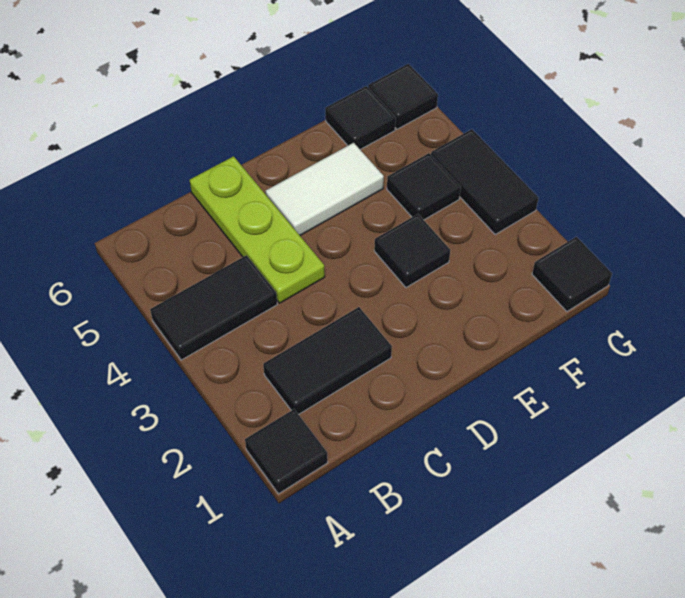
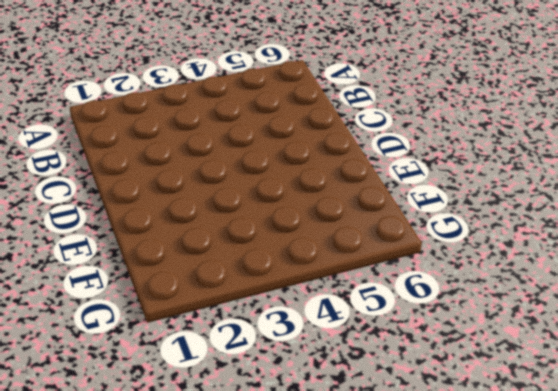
none -> black tile A1 level 1
none -> black tile A4:B4 level 1

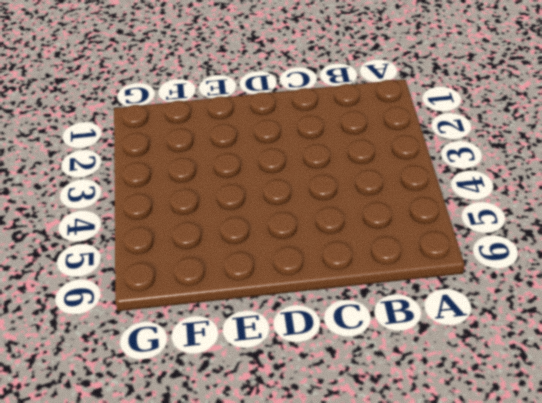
none -> black tile A1 level 1
none -> black tile A4:B4 level 1

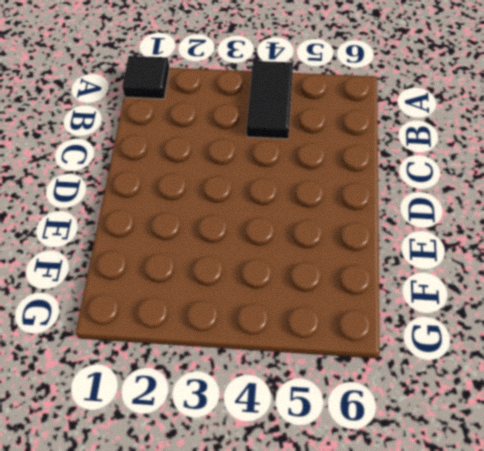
none -> black tile B2:C2 level 1
none -> lime plate C4:C6 level 1

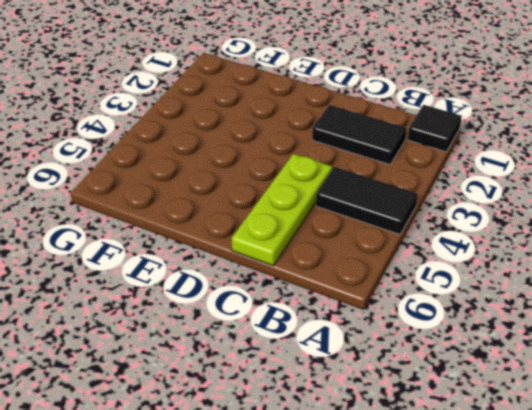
none -> white tile D5:E5 level 1
none -> black tile E3 level 1

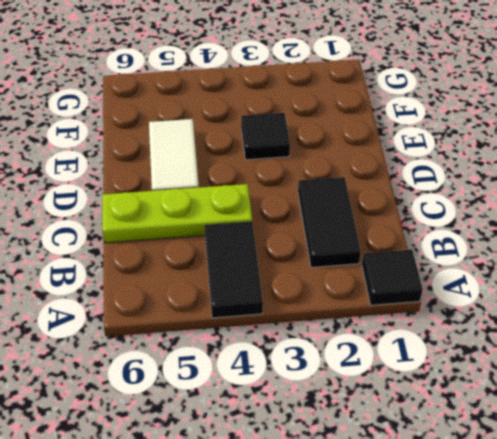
none -> black tile F4 level 1
none -> black tile F6 level 1

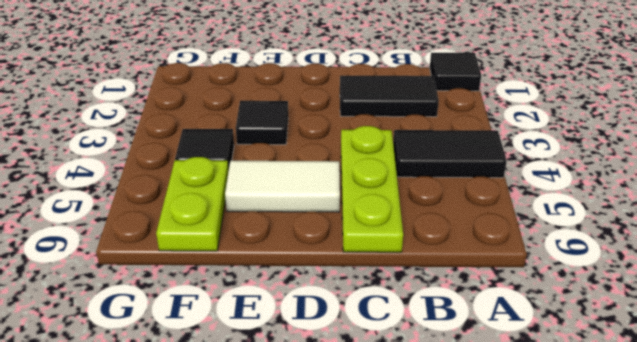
lime plate F5:F6 level 1 -> black tile F6 level 1
none -> black tile G1 level 1
none -> black tile G3:G4 level 1

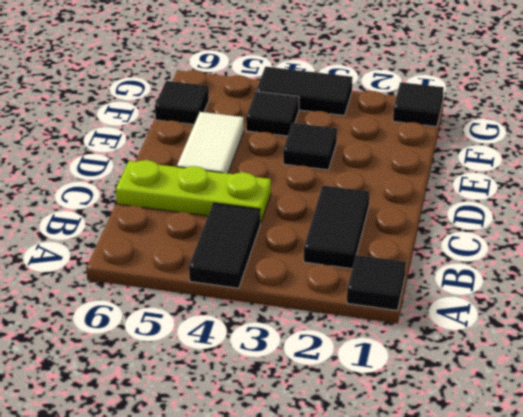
none -> black tile G6 level 1

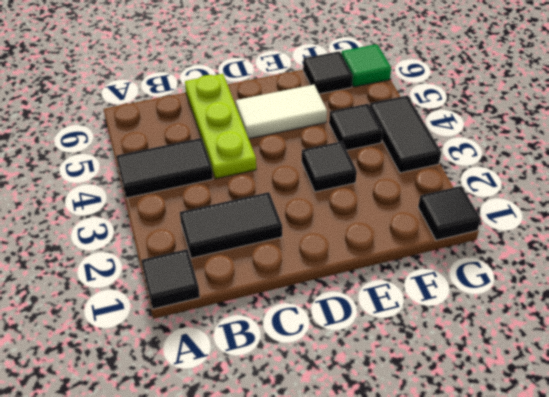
green tile G6 level 1 -> black tile G6 level 1

